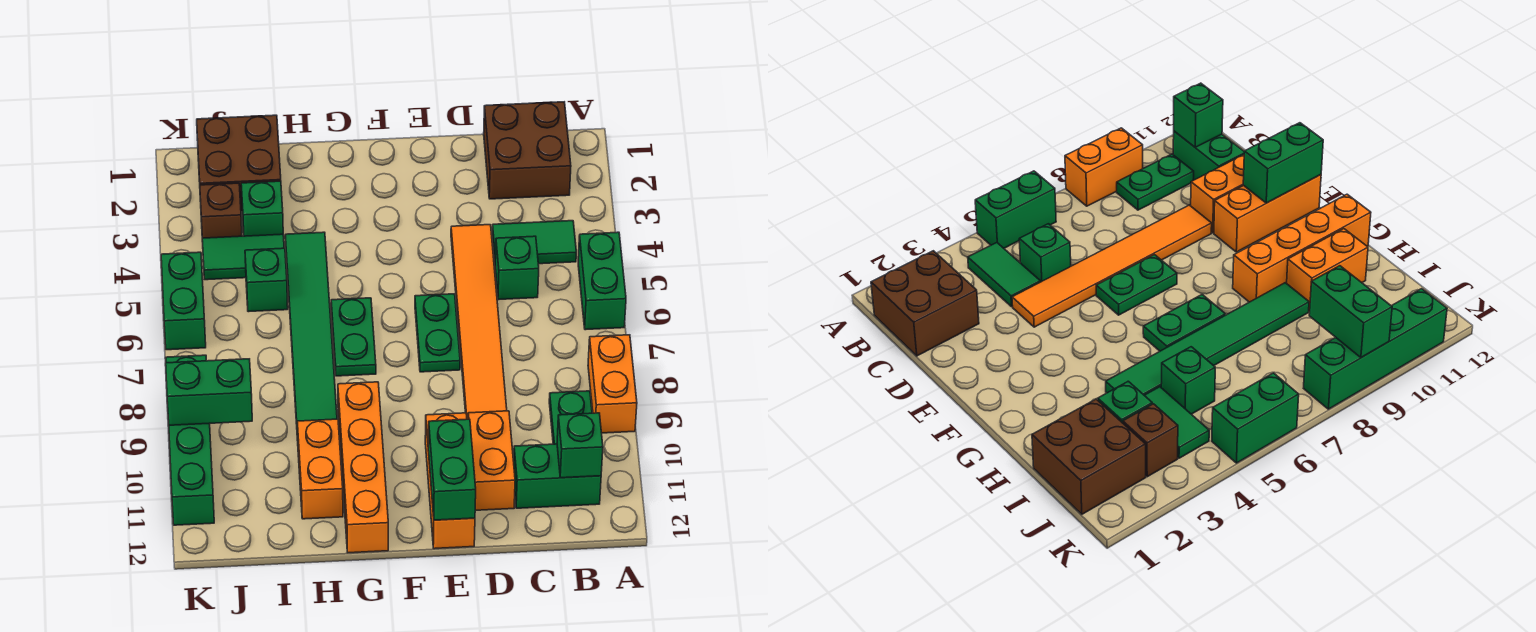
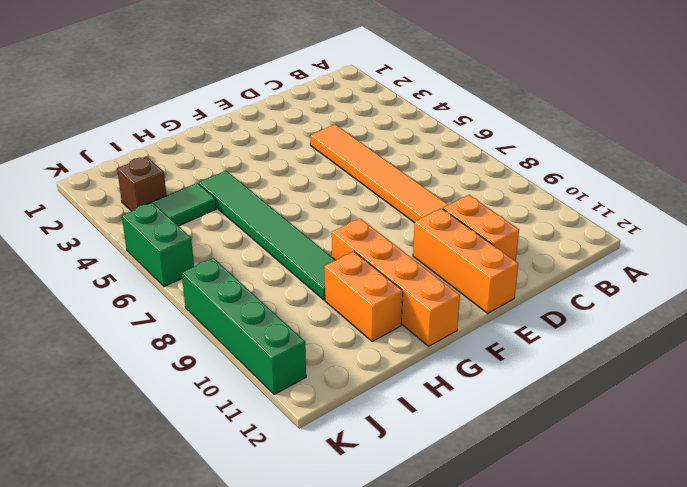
none -> green brick A5:A6 level 1
none -> orange brick A8:A9 level 1
none -> brown brick B1:C2 level 1

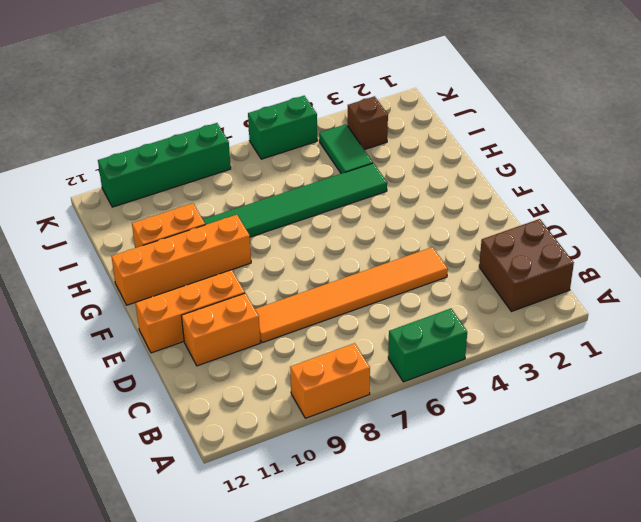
none -> green tile B4:C4 level 1
none -> green plate B9:B10 level 1
none -> green brick B11:C11 level 1

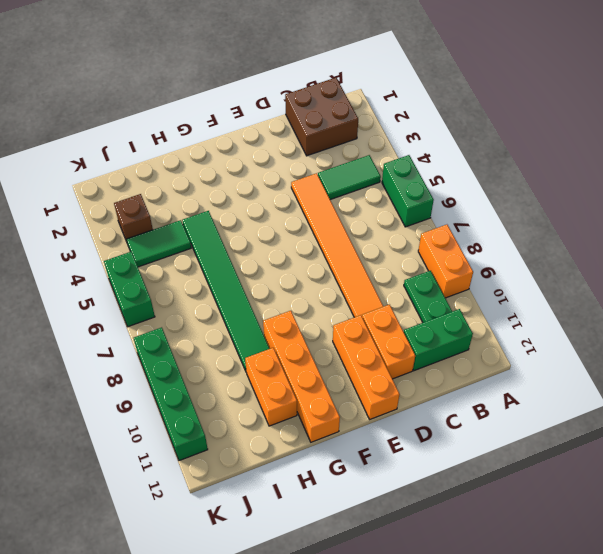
none -> green brick C5 level 1
none -> green plate E6:E7 level 1
none -> green plate G6:G7 level 1

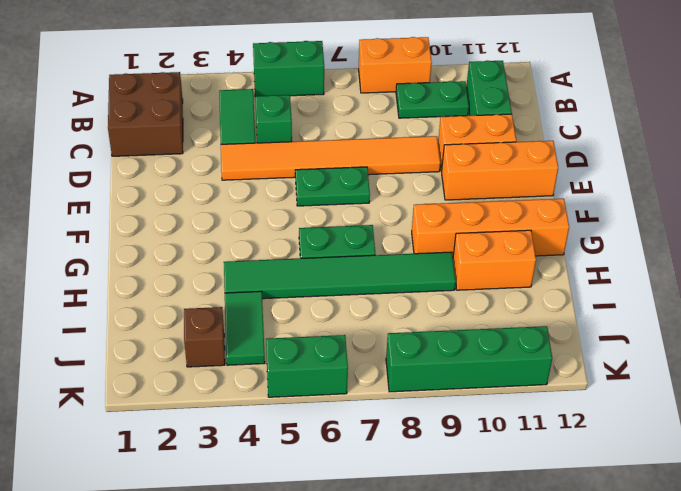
none -> brown brick I1:J2 level 1
none -> green brick I3 level 1
none -> green brick I5 level 1

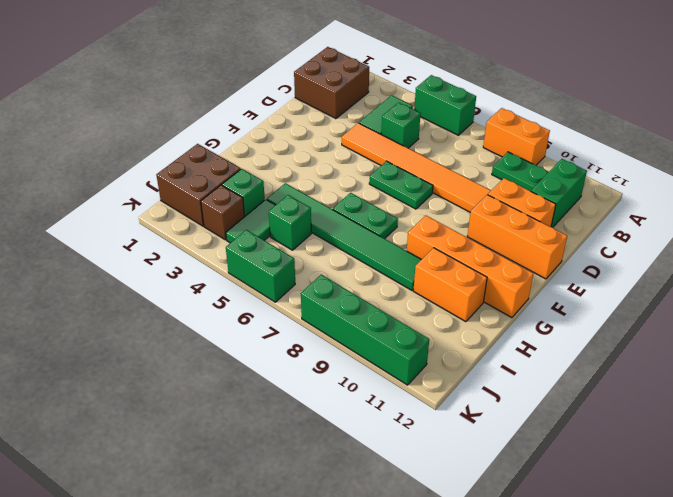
none -> green brick B11 level 2
none -> green brick E11:E12 level 2
none -> green brick J9:K9 level 2

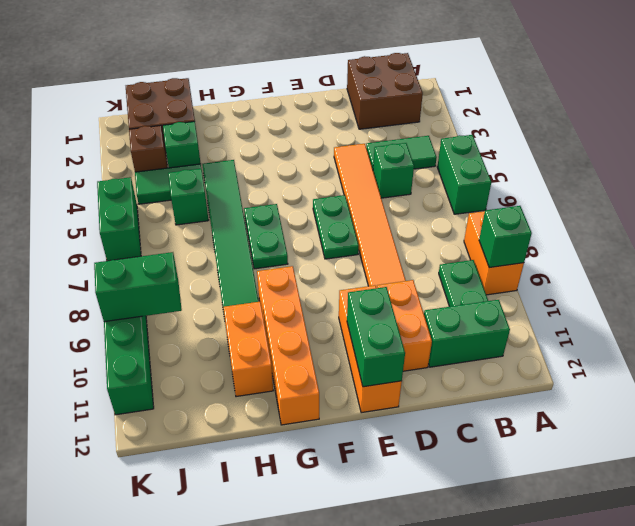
green brick A9 level 2 -> green brick B11 level 2

